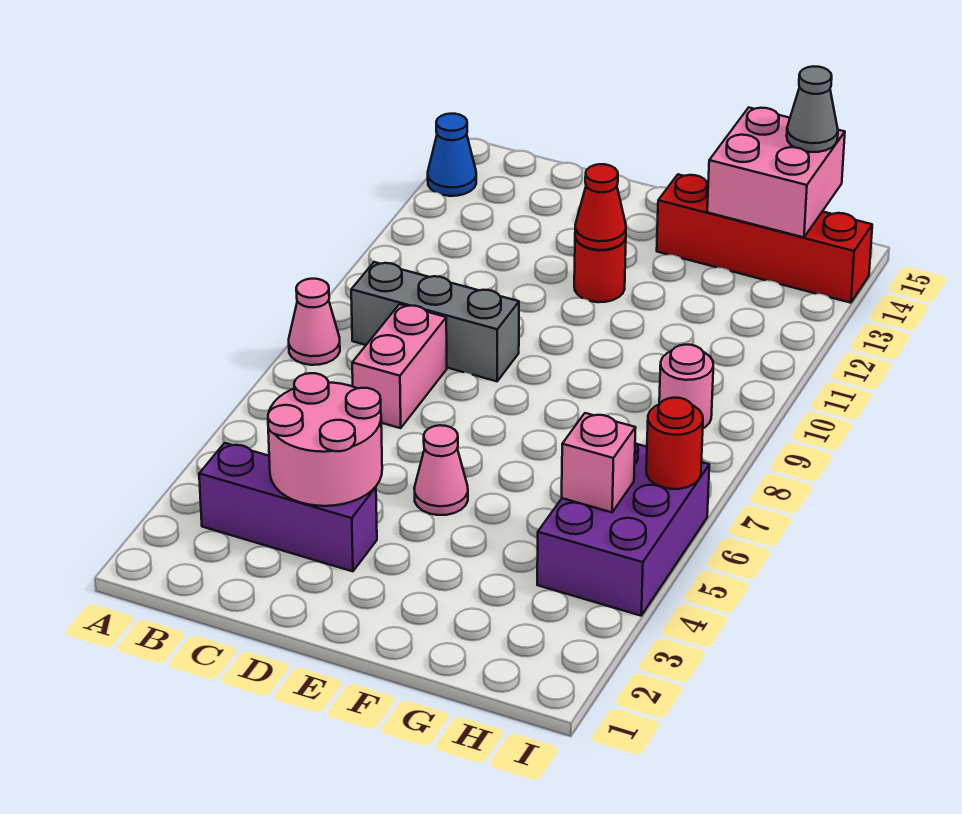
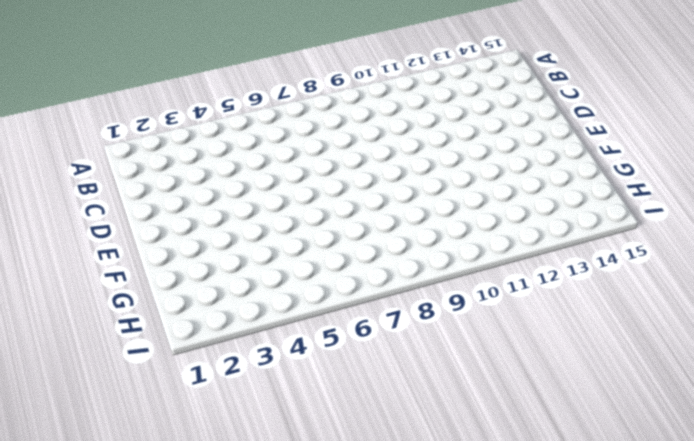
none -> pink cone A8 level 1
none -> blue cone A14 level 1
none -> purple brick B3:D3 level 1

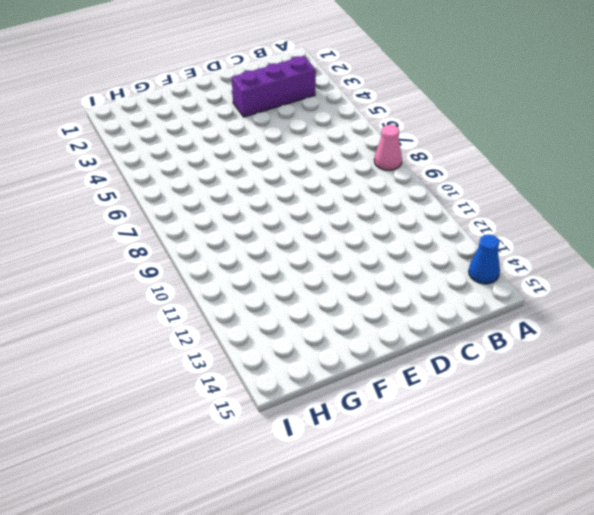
none -> grey brick B9:D9 level 1
none -> pink brick C7:C8 level 1
none -> pink cone E5 level 1

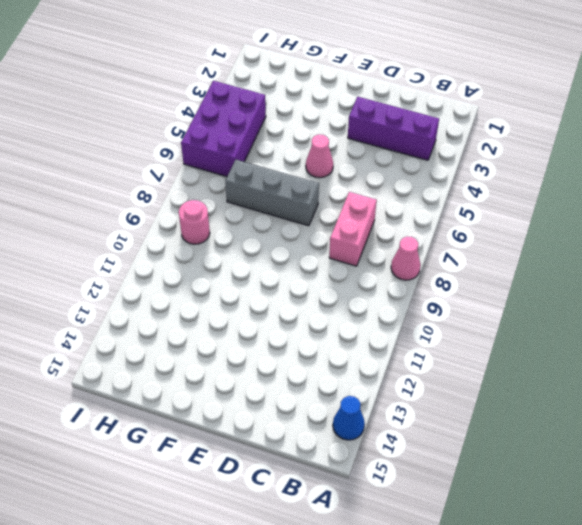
grey brick E7:G7 level 1 -> grey brick B9:D9 level 1
none -> red round brick E12 level 1
none -> red brick F14:I14 level 1
none -> pink round brick C3:D4 level 2

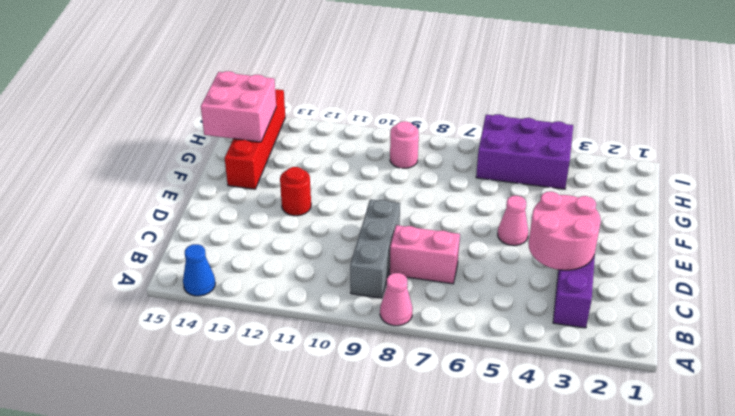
none -> red cone E12 level 2
none -> pink brick H5 level 2
none -> red round brick I6 level 2

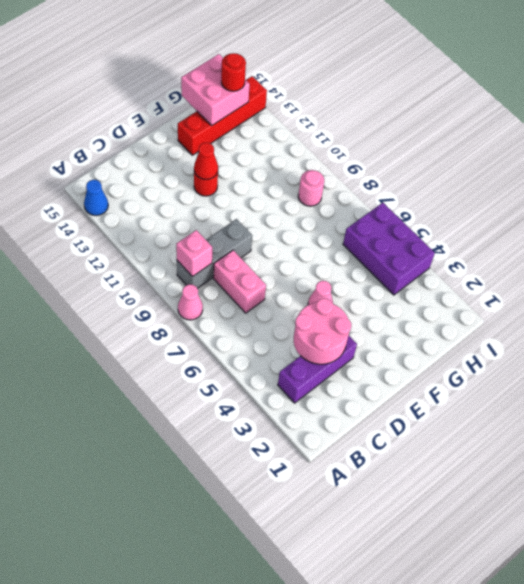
pink brick B9 level 2 -> pink brick H5 level 2
red round brick H14 level 3 -> red round brick I6 level 2
none -> grey cone H15 level 3

